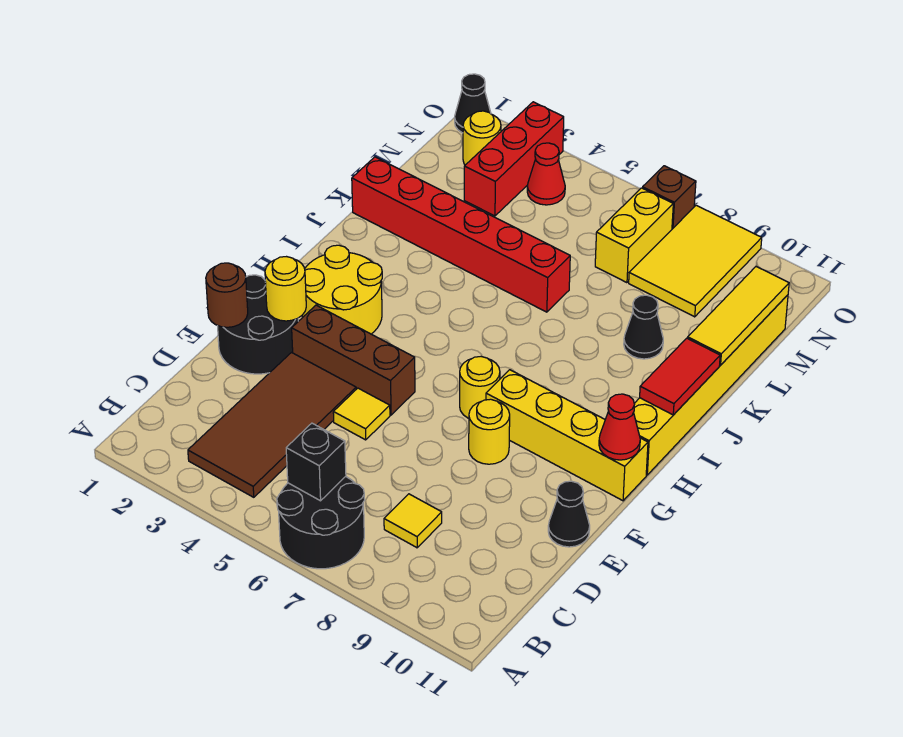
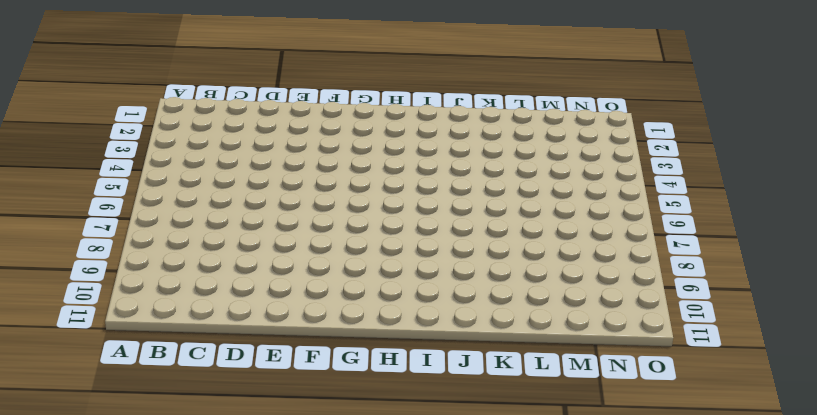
none -> black round brick A6:B7 level 1
none -> brown tile B3:E4 level 1
none -> yellow tile C8 level 1

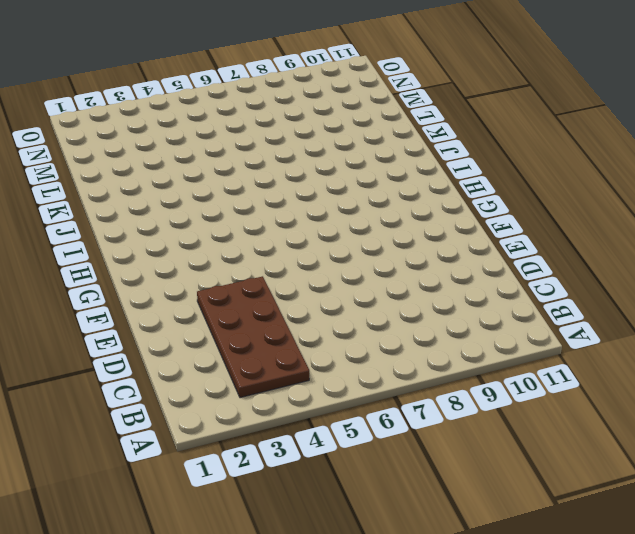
brown plate B3:E4 level 1 -> brown tile B3:E4 level 1
none -> black round brick A6:B7 level 1
none -> yellow tile C8 level 1
none -> black round brick E1:F2 level 1

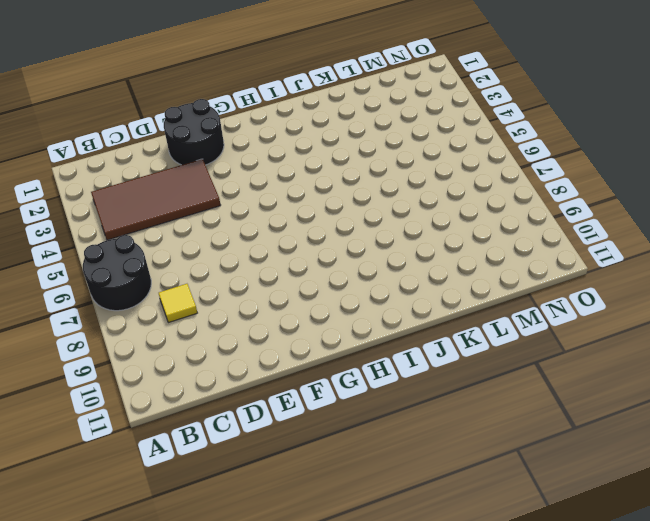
none -> yellow tile E5 level 1
none -> black cone E11 level 1
none -> brown brick F3:F5 level 1

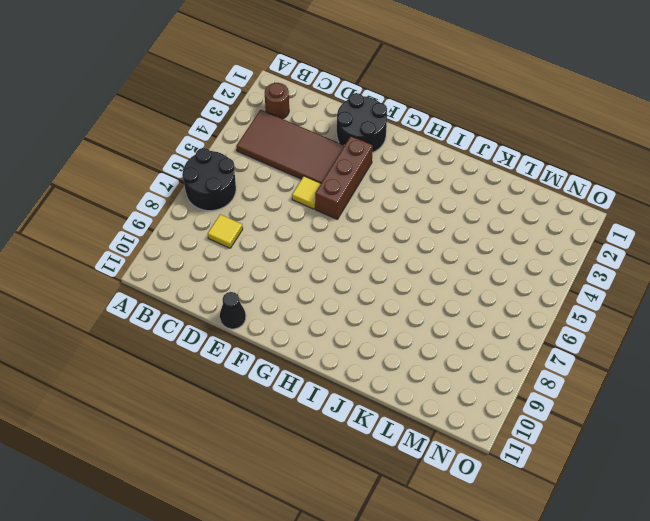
brown round brick B2 level 1 -> brown round brick E1 level 2
none -> yellow round brick F8 level 1
none -> yellow round brick G2:H3 level 1
none -> yellow round brick G7 level 1

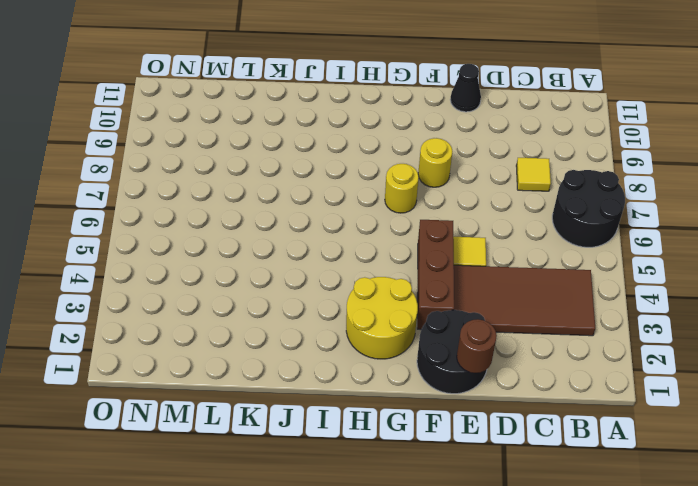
none -> yellow brick G8:G11 level 1
none -> yellow brick H11:M11 level 1
none -> red brick K1:K6 level 1

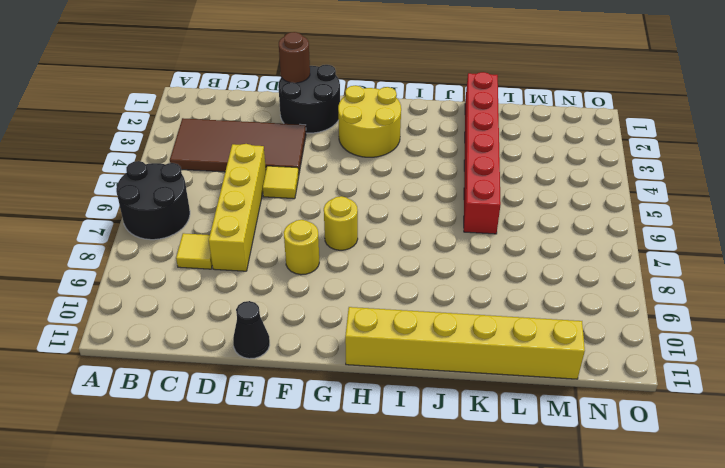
yellow brick D5:D8 level 1 -> yellow brick G8:G11 level 1
none -> brown brick F3:F5 level 1
none -> black cone K9 level 1
none -> red brick M3:O3 level 1

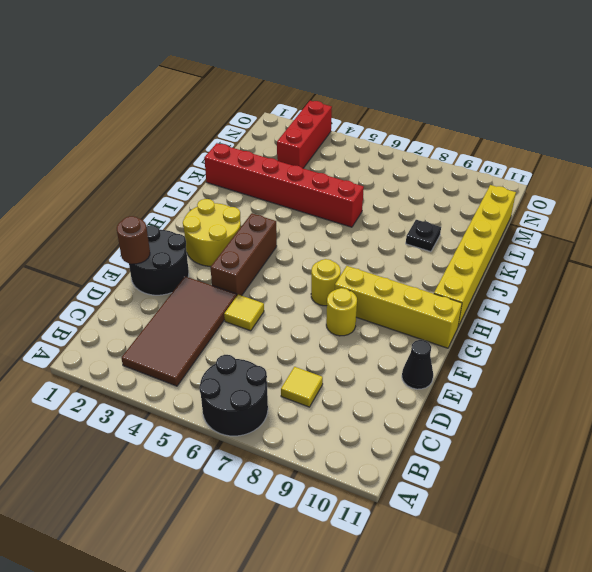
brown brick F4:H4 level 1 -> brown brick F3:F5 level 1
black plate K9 level 1 -> black cone K9 level 1
none -> yellow brick M7:N7 level 1
none -> yellow tile M8:O9 level 1
none -> yellow round brick N2 level 1

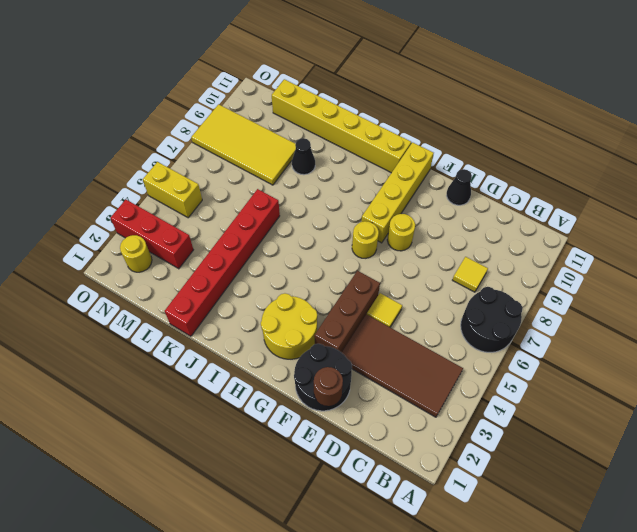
yellow tile L8:O9 level 1 -> yellow tile M8:O9 level 1
yellow brick N5:O5 level 1 -> yellow brick M7:N7 level 1
none -> red cone N4 level 1
none -> black cone O1 level 1
none -> brown brick O7 level 1

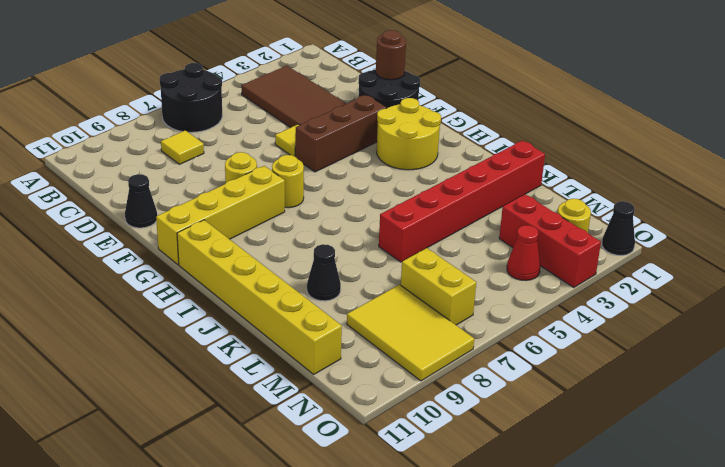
none -> brown brick O7 level 1
none -> black brick B6 level 2
none -> yellow round brick F2 level 2

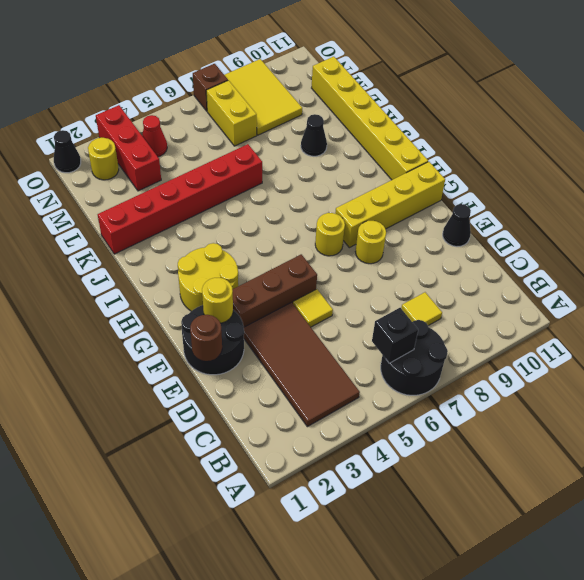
none -> red cone G11 level 2
none -> red tile I11:J11 level 2
none -> yellow tile K11:M11 level 2

